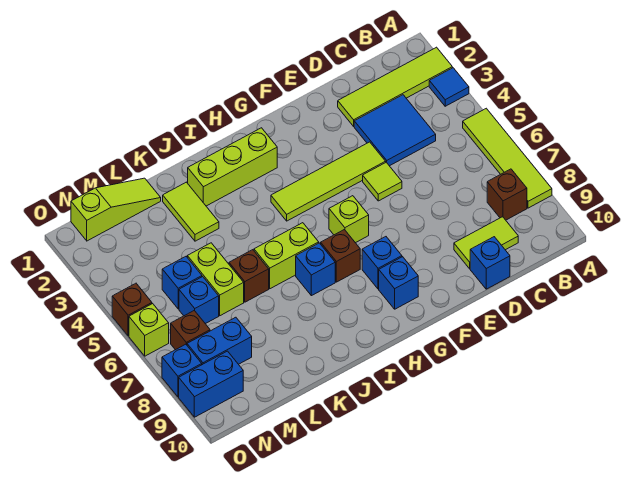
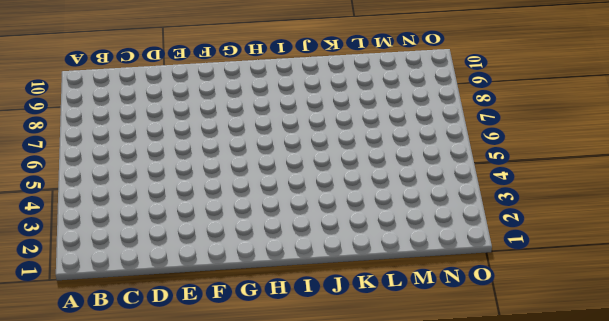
none -> lime tile A2:D2 level 1
none -> blue tile A3 level 1
none -> lime tile A5:A8 level 1

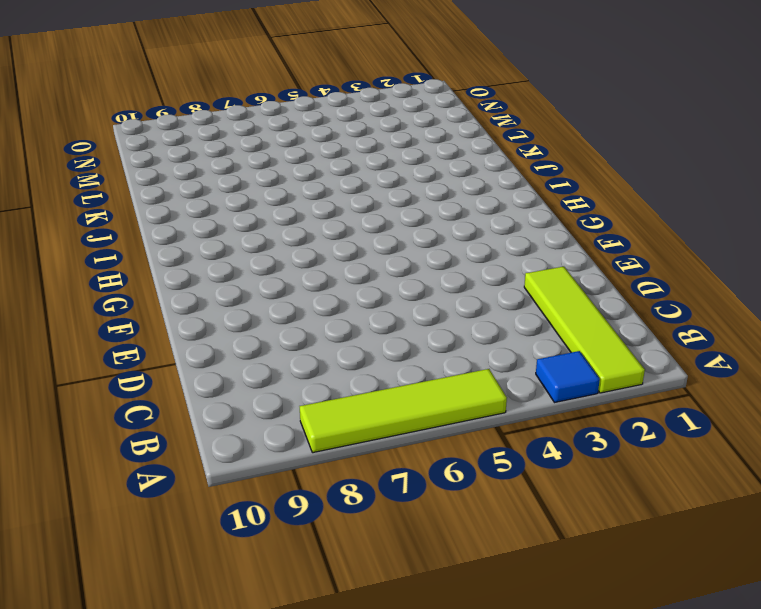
none -> brown brick B8 level 1
none -> blue tile C3:D4 level 1
none -> lime tile C9:D9 level 1

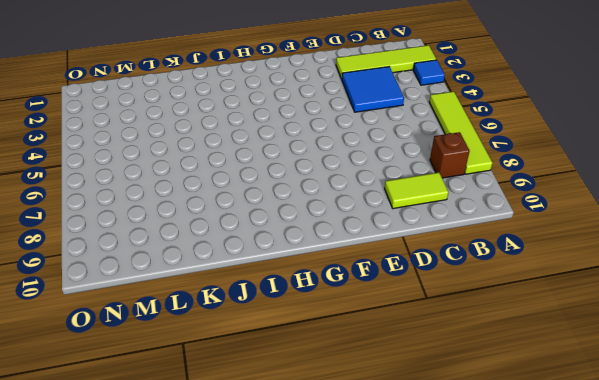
none -> blue brick D10 level 1
none -> lime tile E4:H4 level 1
none -> lime tile E5 level 1

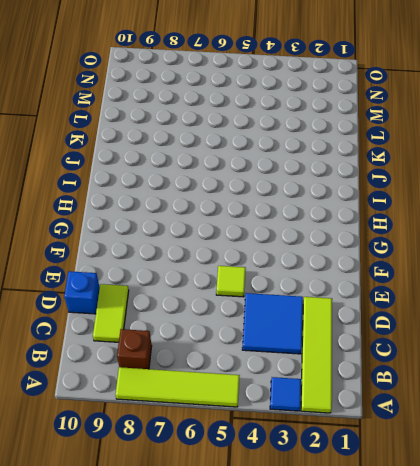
none -> lime tile E4:H4 level 1
none -> lime brick G6 level 1
none -> blue brick G8 level 1

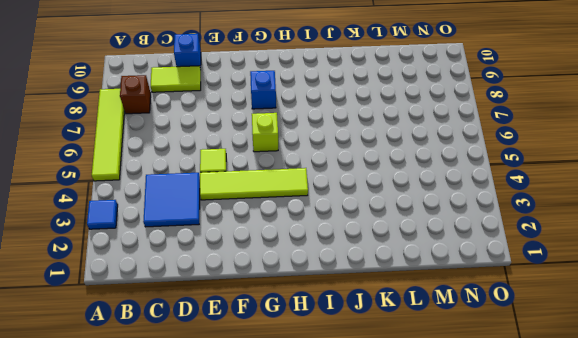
none -> lime tile A2:D2 level 1
none -> blue brick G9 level 1
none -> lime brick H2:J2 level 1

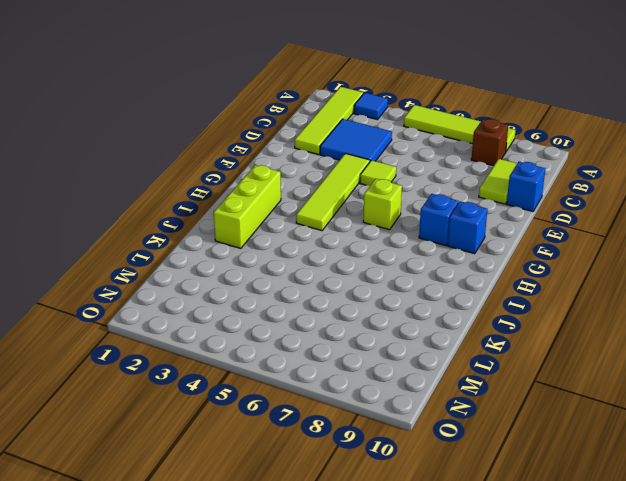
none -> brown brick H7 level 1
none -> lime brick I6:J6 level 1
none -> blue brick I7 level 1

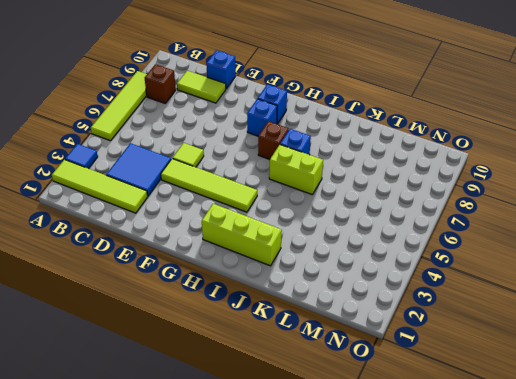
none -> lime brick G6 level 1
none -> lime tile K2:K3 level 1
none -> brown brick K6 level 1

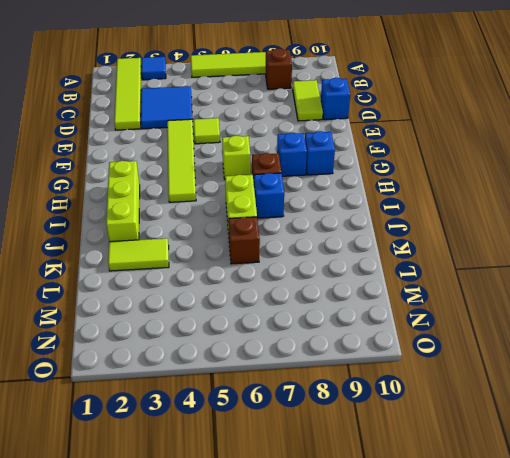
none -> lime slope L1:N1 level 1 top N
none -> lime brick L5:L6 level 1
none -> blue brick M5 level 1

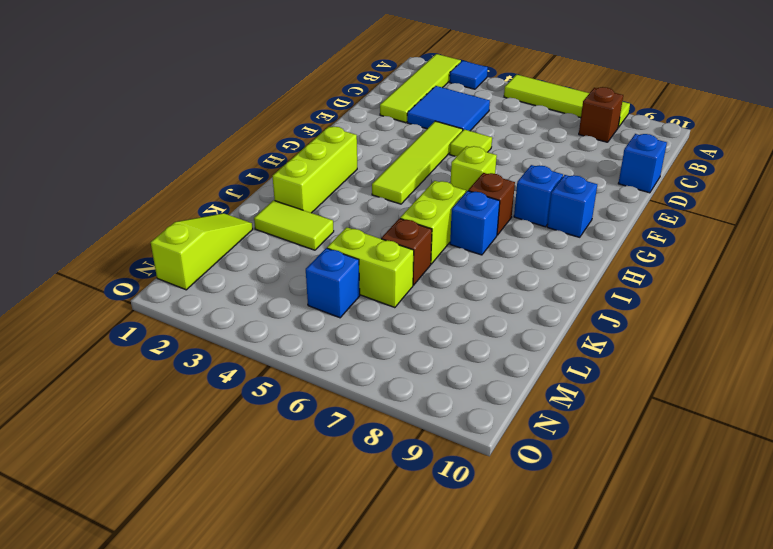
none -> lime tile C9:D9 level 1
none -> blue brick M6 level 1
none -> blue brick M8:N8 level 1

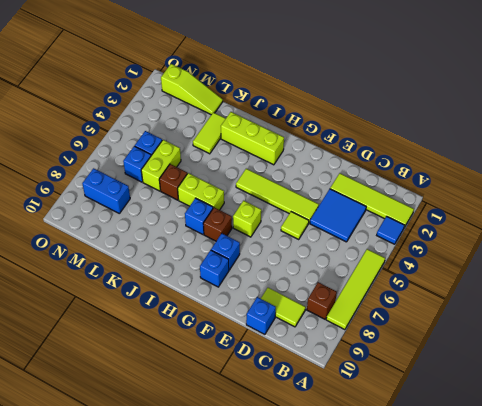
none -> brown brick N7 level 1
none -> blue brick N9:O9 level 1
none -> brown brick O5 level 1

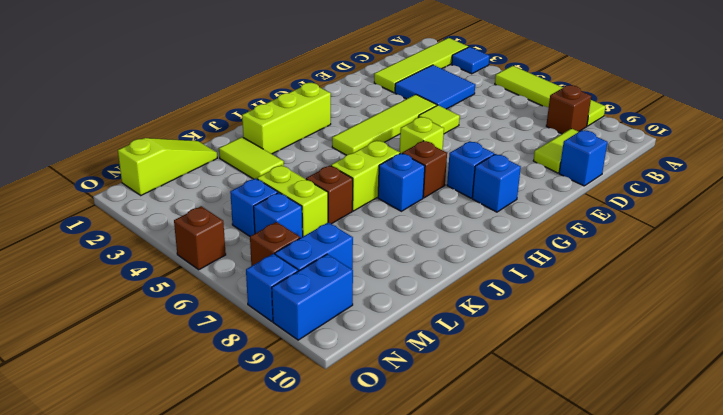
none -> lime brick O6 level 1

